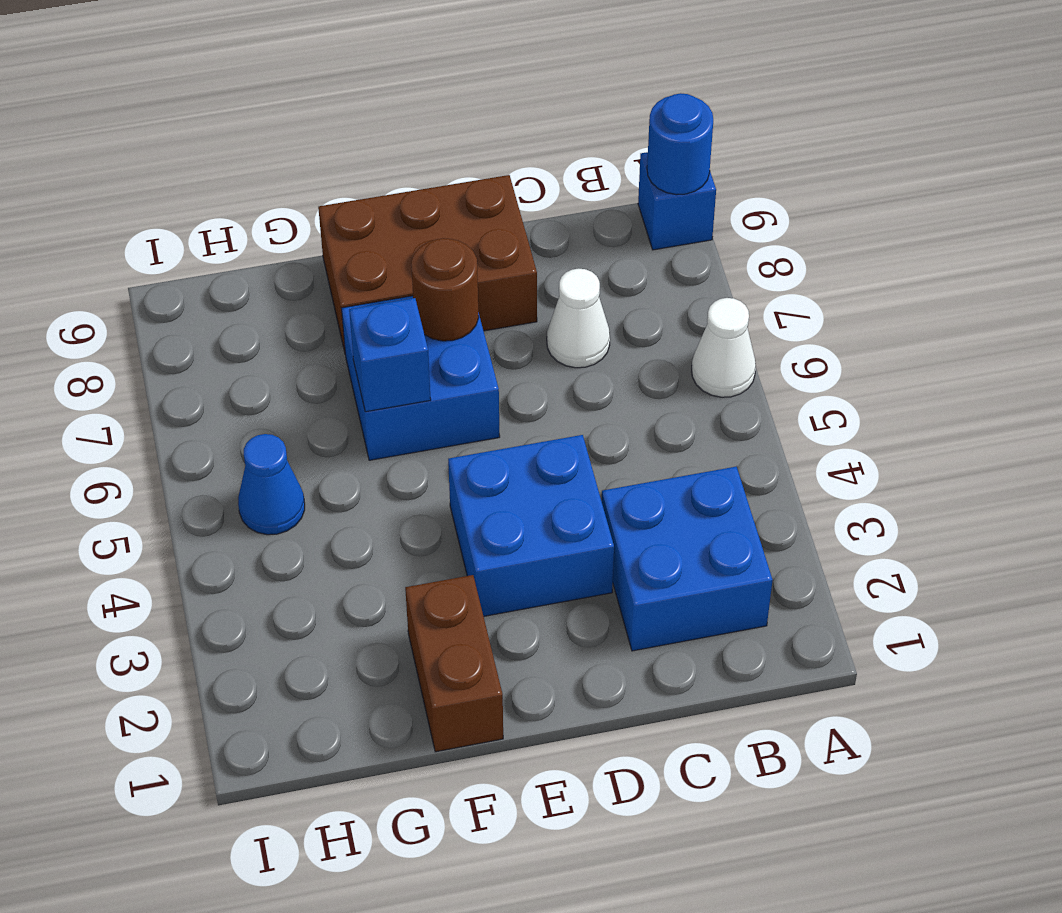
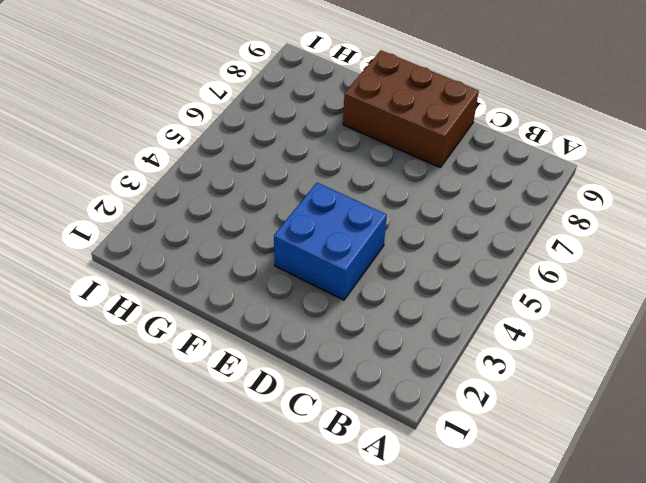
none -> white cone A6 level 1
none -> blue brick A9 level 1
none -> blue brick B2:C3 level 1

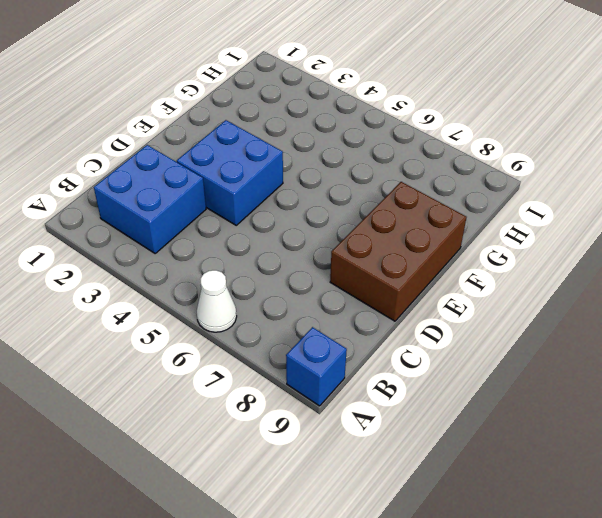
none -> white cone C7 level 1
none -> blue brick E6:F7 level 1
none -> brown brick F1:F2 level 1

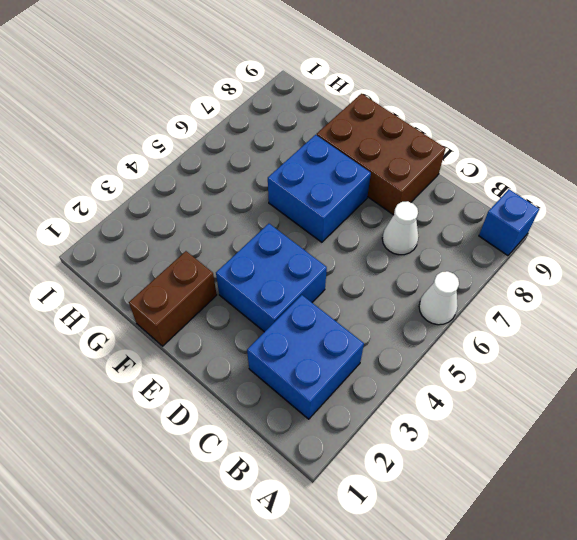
none -> blue cone H5 level 1
none -> blue round brick A9 level 2
none -> brown round brick E7 level 2

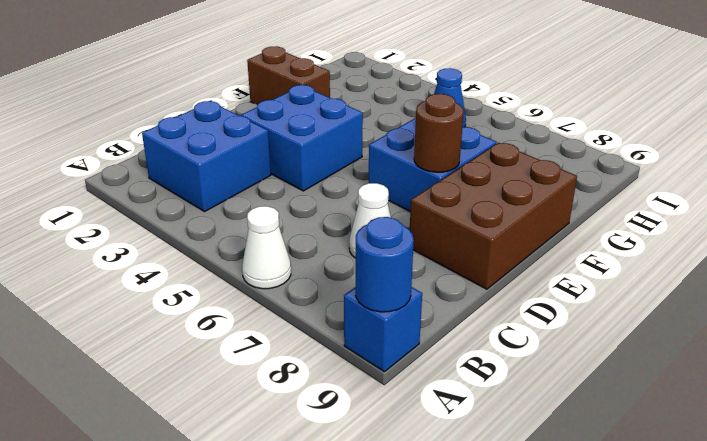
none -> blue brick F6 level 2

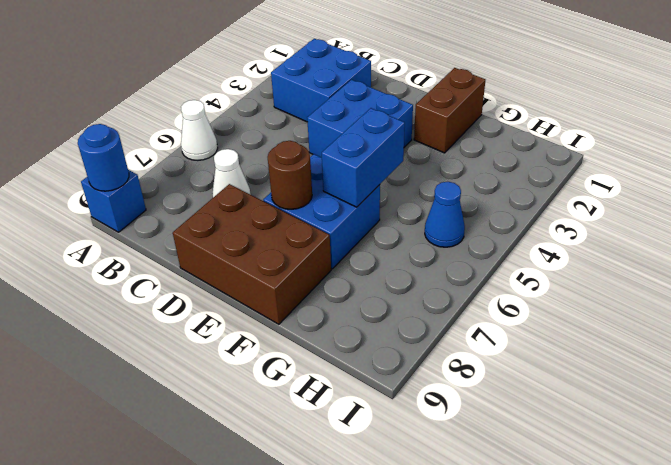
blue brick F5:F6 level 2 -> blue brick F6 level 2

